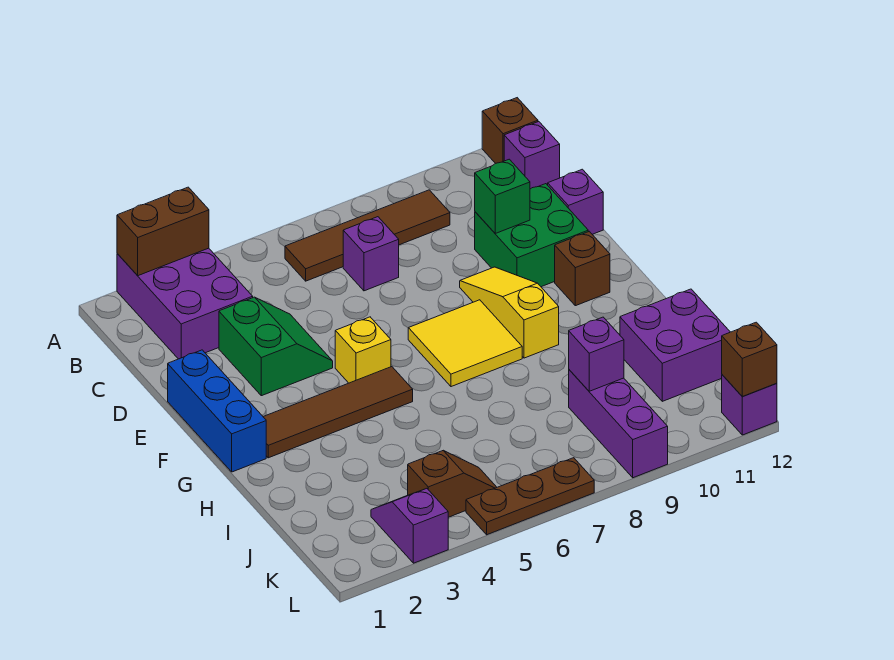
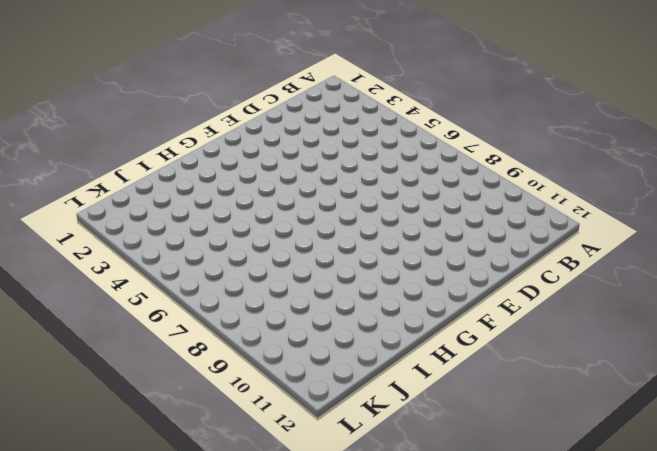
none -> purple brick A2:C3 level 1
none -> brown brick A12 level 1
none -> brown tile B6:B9 level 1

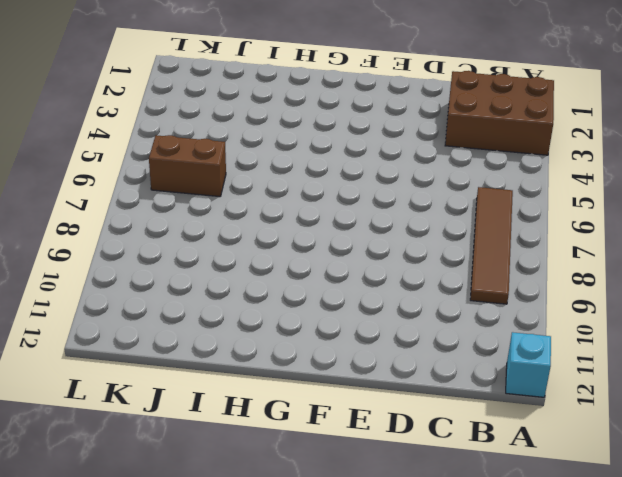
brown brick A2:C3 level 1 -> purple brick A2:C3 level 1
cyan brick A12 level 1 -> brown brick A12 level 1
brown brick J6:K6 level 1 -> brown brick A2:A3 level 2
none -> purple brick B12 level 1
none -> purple brick C7 level 1
none -> green slope D3:E4 level 1 top 3

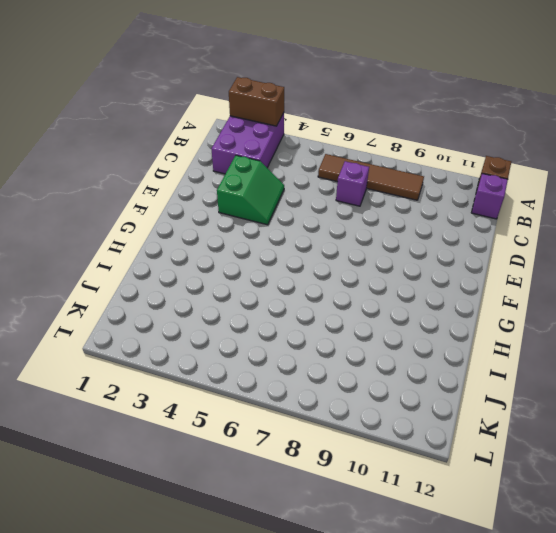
none -> green brick D10:E11 level 1
none -> purple brick D12 level 1
none -> blue brick E1:G1 level 1

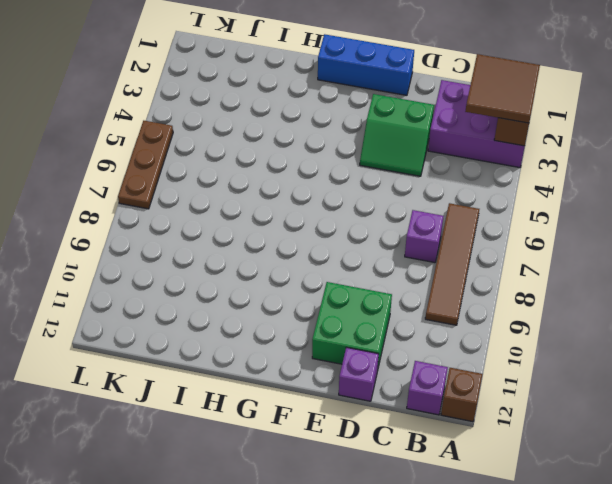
brown tile A2:B3 level 3 -> none
none -> yellow slope E9:G9 level 1 top G
none -> yellow brick F5 level 1
none -> yellow tile F7:G8 level 1

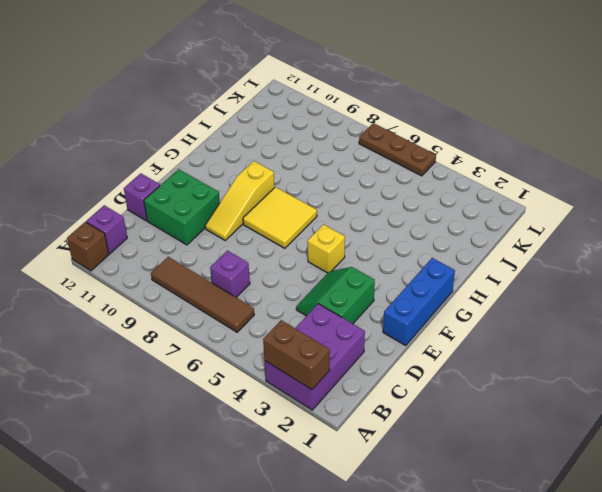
none -> brown brick F11 level 1
none -> brown tile G2:G5 level 1
none -> purple brick I11:J12 level 1

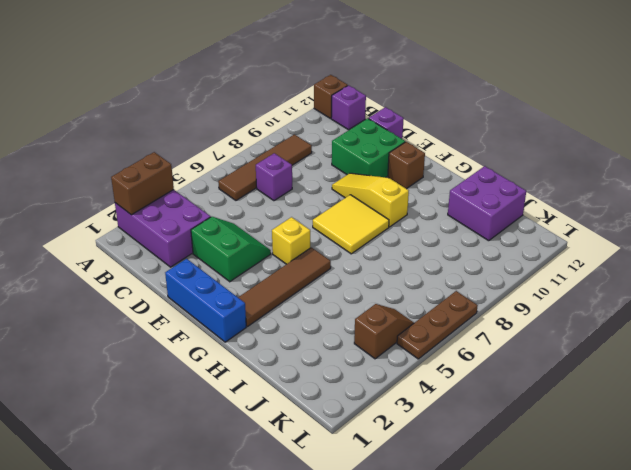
none -> purple brick J9:L9 level 1
none -> purple slope K3:L3 level 1 top L
none -> purple brick L12 level 1

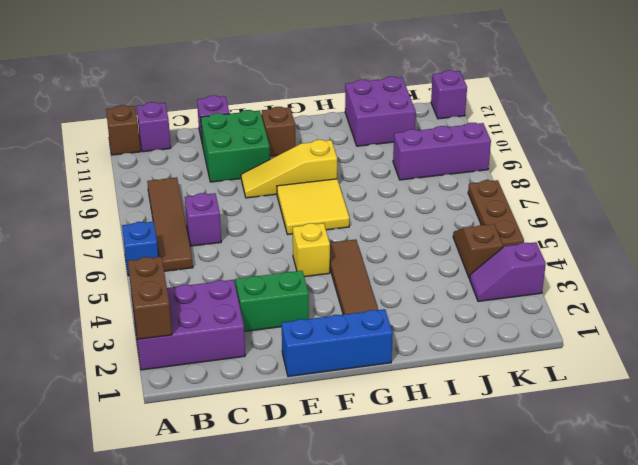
blue brick A6 level 1 -> none
none -> green brick D10 level 2
none -> purple brick J9 level 2
none -> brown brick L12 level 2

